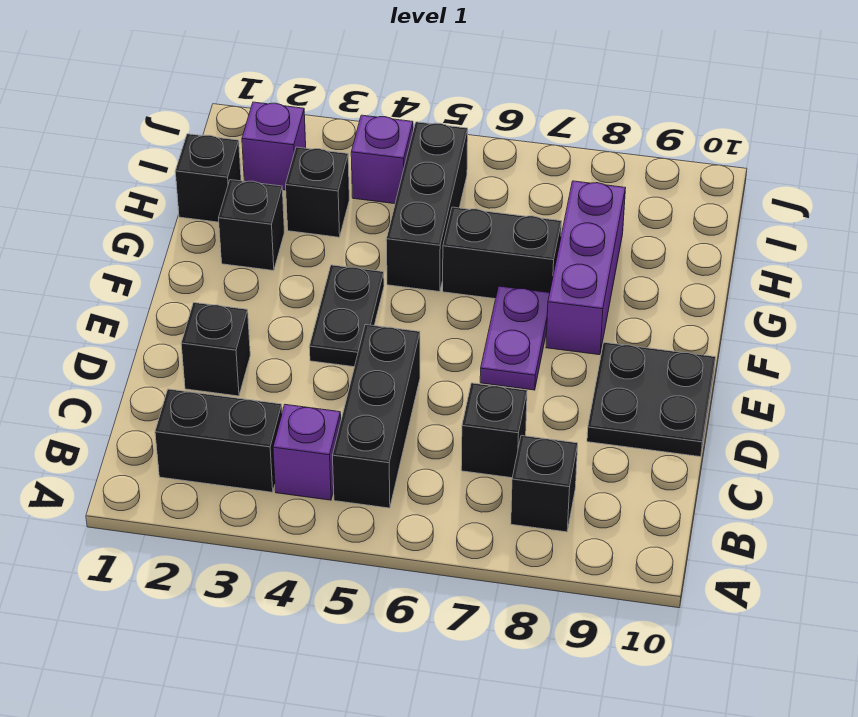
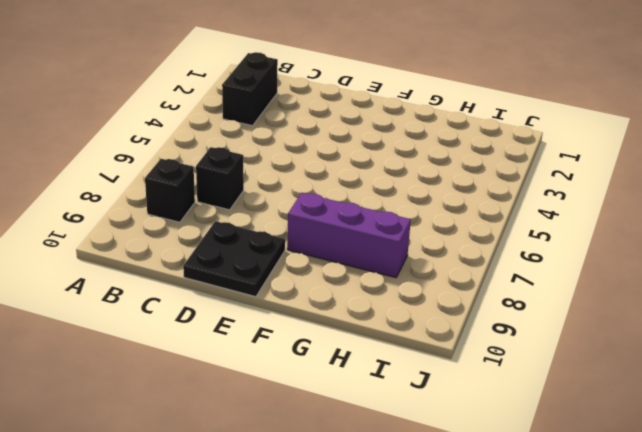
none -> purple brick B4 level 1
none -> black brick B5:D5 level 1
none -> black brick D2 level 1

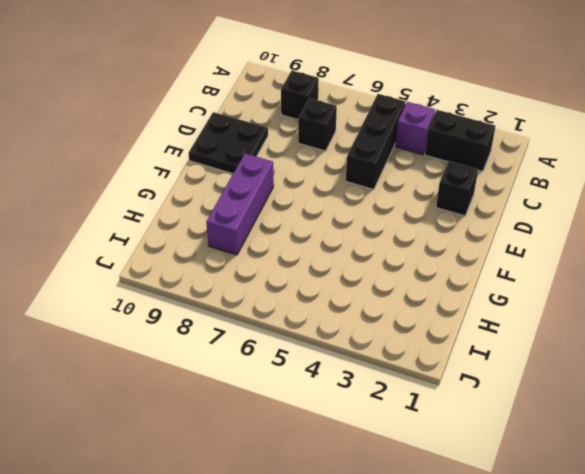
none -> black plate E4:F4 level 1
none -> purple plate E7:F7 level 1
none -> black brick G2 level 1

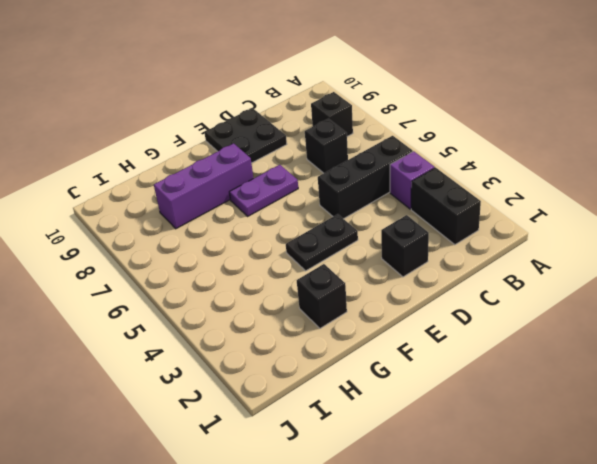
none -> black brick G5:I5 level 1
none -> black brick G6:G7 level 1
none -> black brick H1 level 1

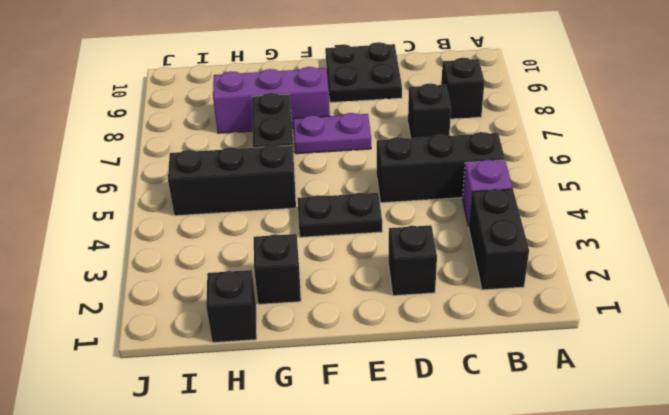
none -> black brick H3 level 1
none -> purple brick I2 level 1
none -> purple brick I4 level 1

